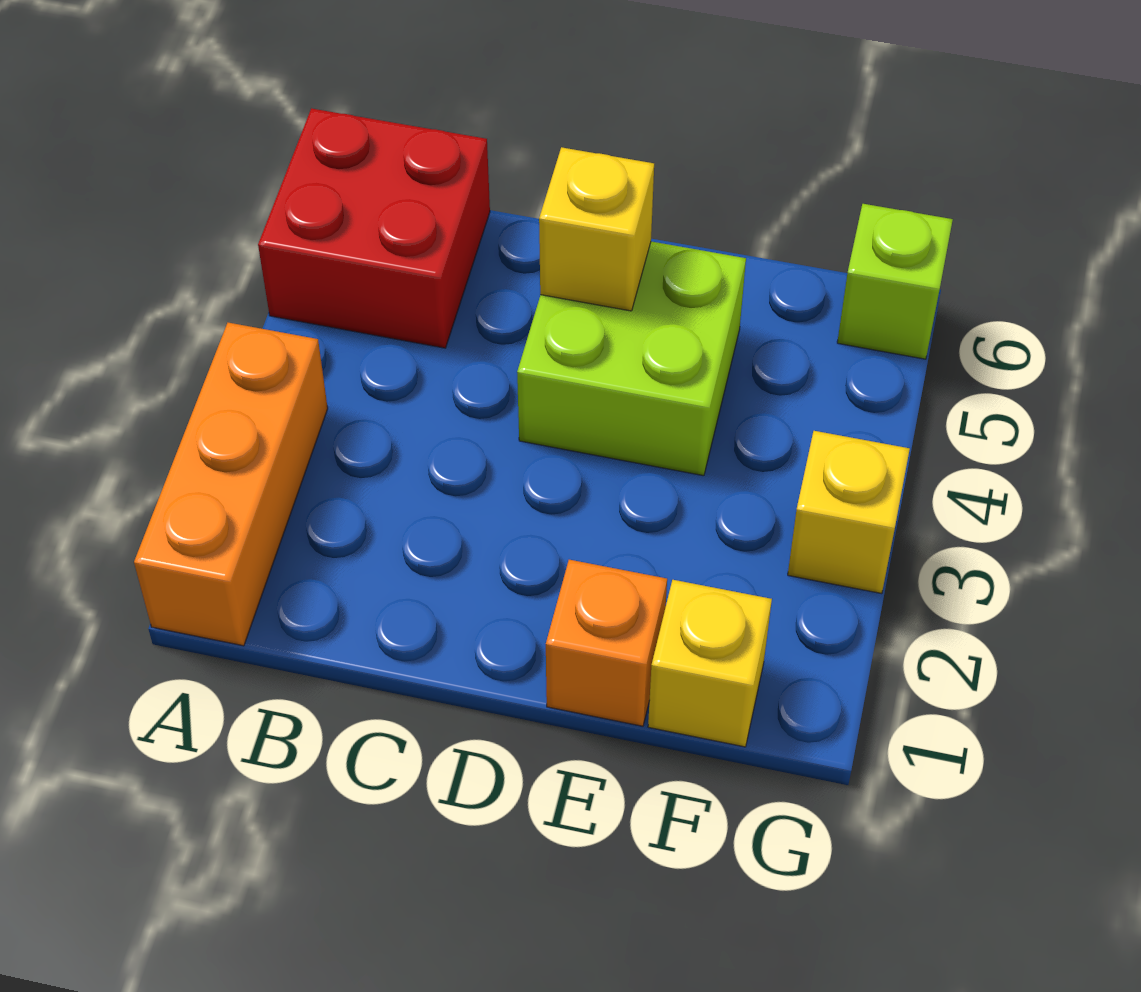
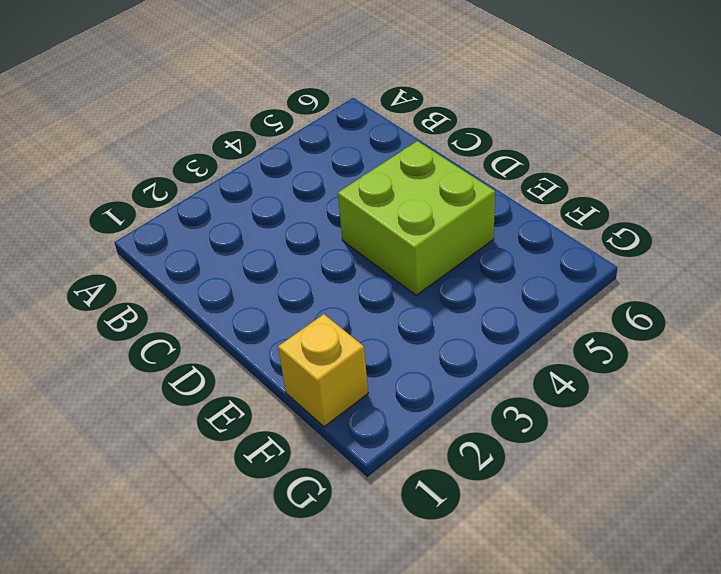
none -> orange brick A1:A3 level 1
none -> red brick A5:B6 level 1

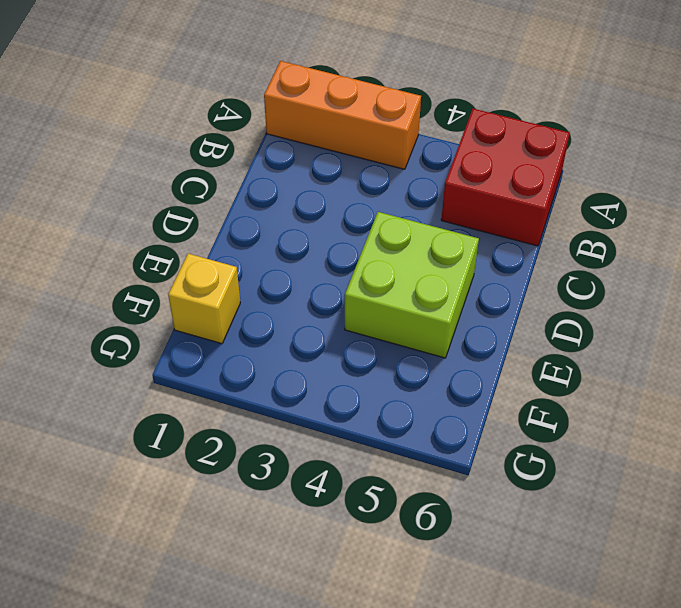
none -> orange brick E1 level 1
none -> yellow brick G3 level 1

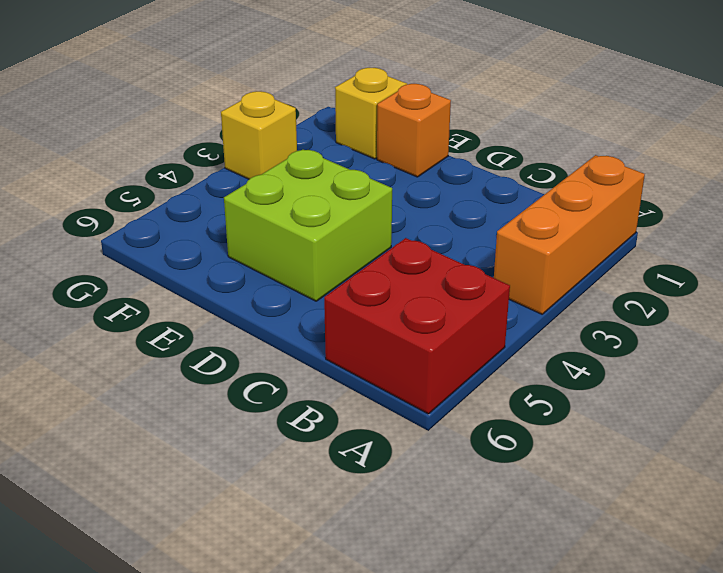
none -> lime brick G6 level 1
none -> yellow brick D5 level 2

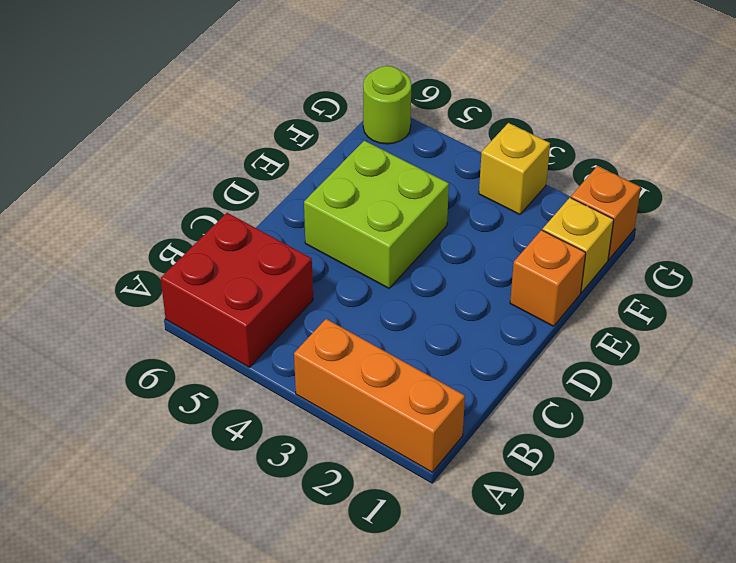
orange brick G1 level 1 -> none
lime round brick G6 level 1 -> lime brick G6 level 1
none -> yellow brick D5 level 2

